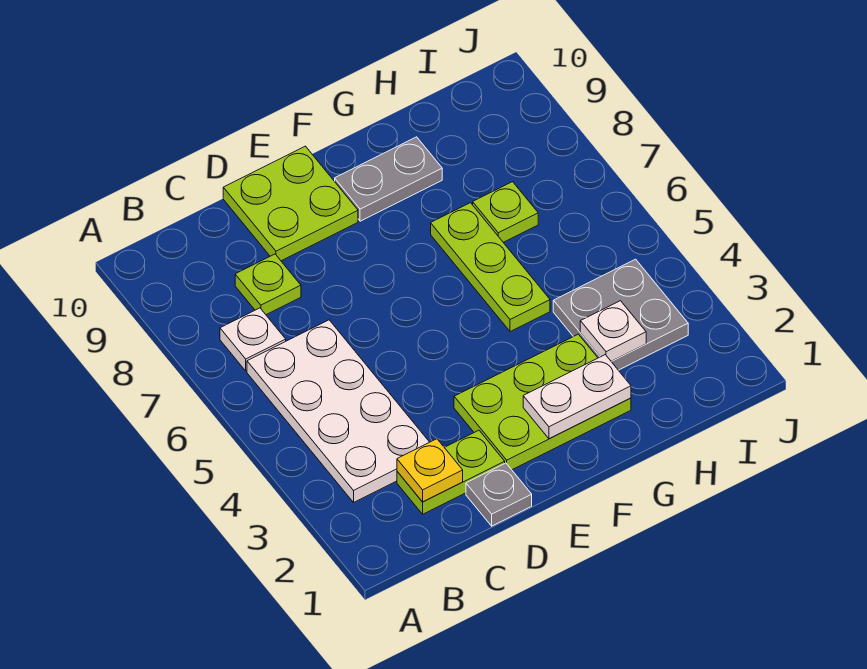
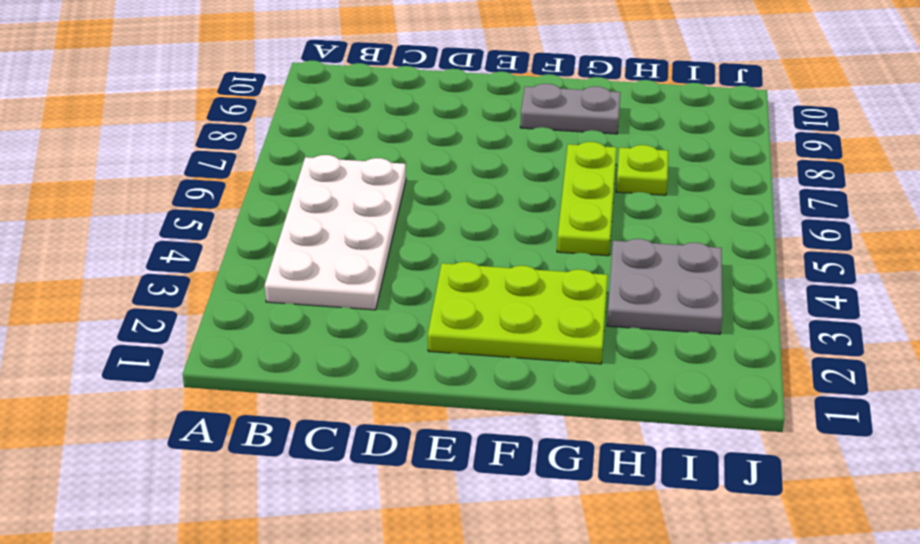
none -> white plate B7 level 1
none -> lime plate C2:D2 level 1
none -> lime plate C8 level 1

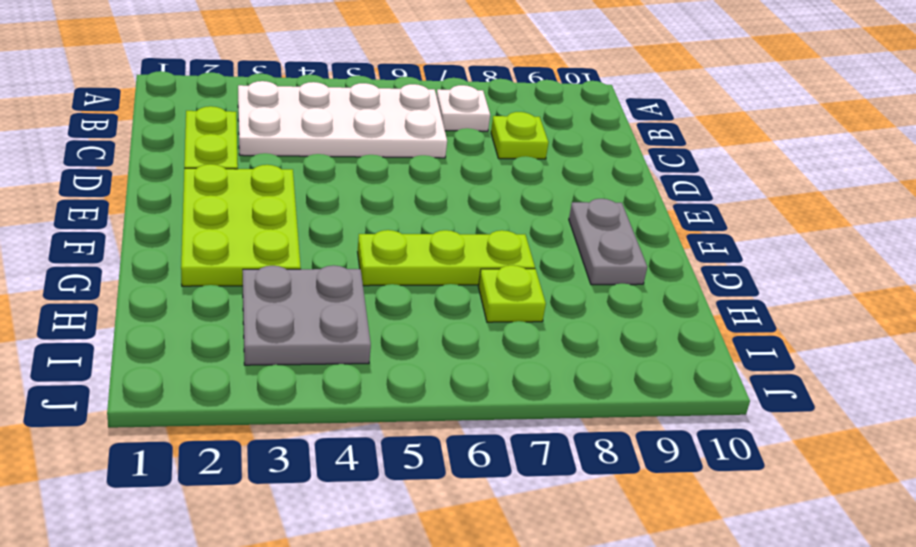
none -> grey plate D1 level 1
none -> lime plate D9:E10 level 1
none -> yellow plate C2 level 2

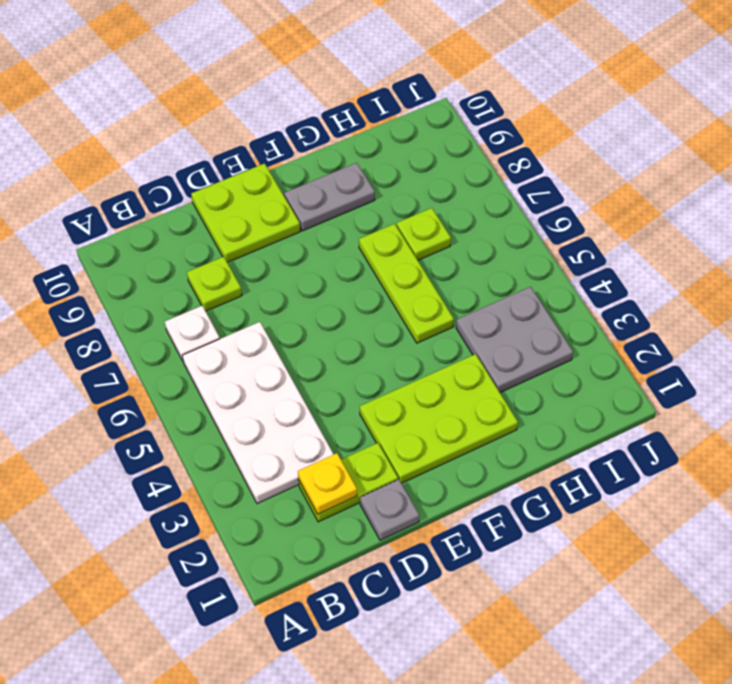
none -> white plate F2:G2 level 2
none -> white plate H3 level 2

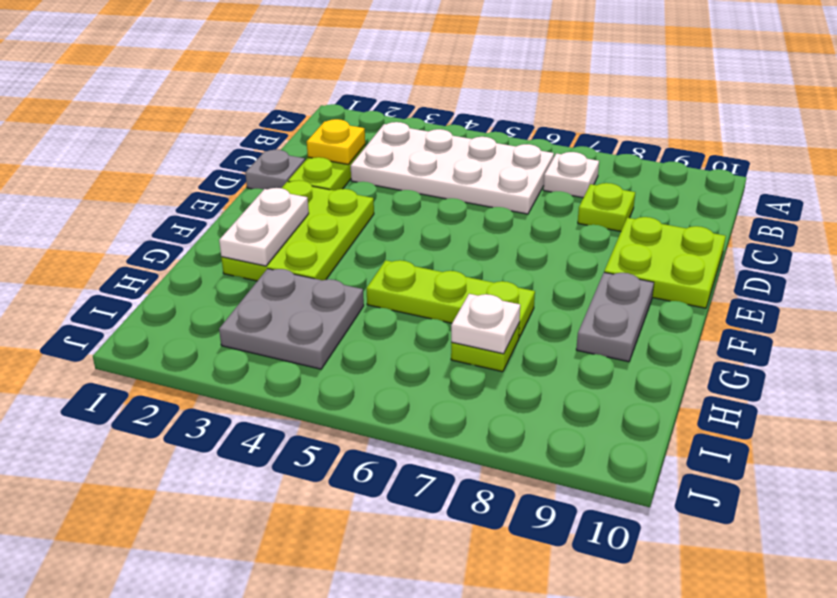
white plate H7 level 2 -> white plate H3 level 2

